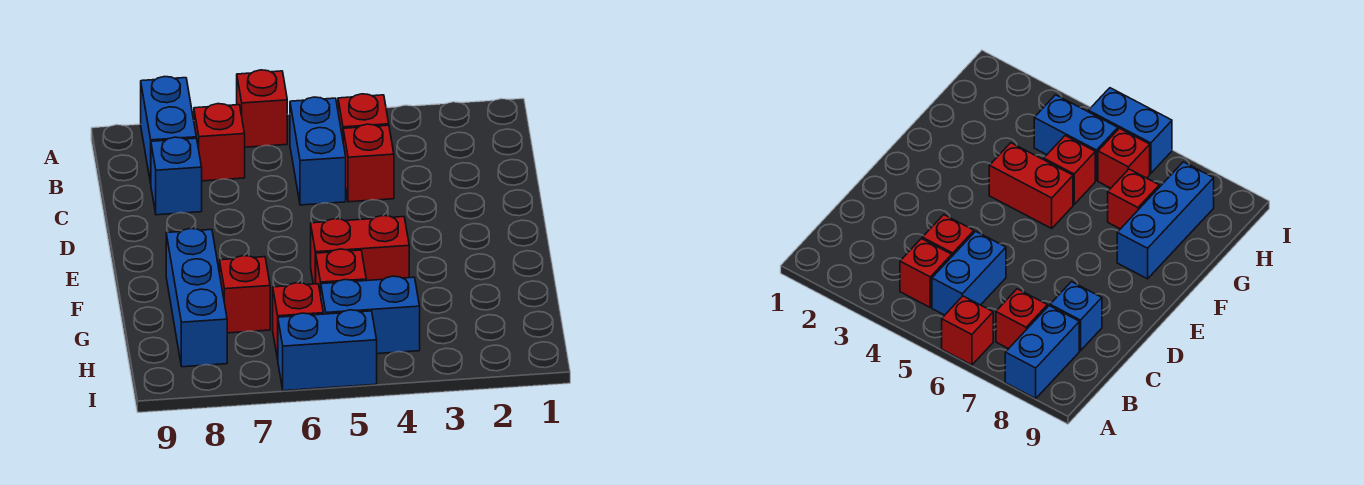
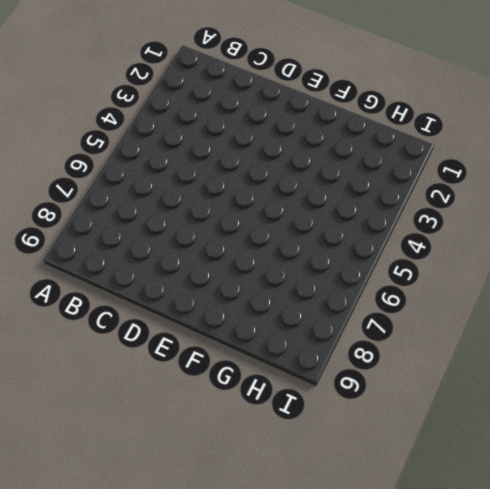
none -> red brick A6 level 1
none -> blue brick A8:B8 level 1
none -> red brick B4 level 1

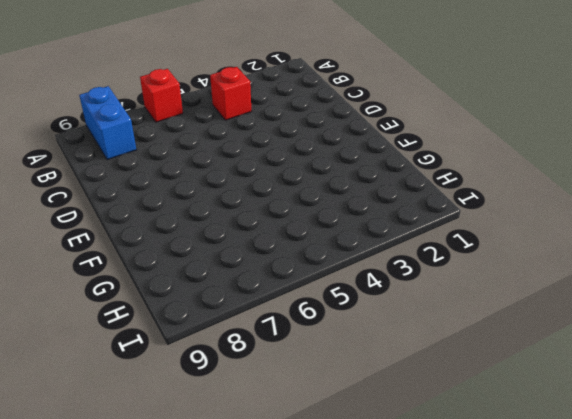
none -> blue brick B5:C5 level 1
none -> red brick B7 level 1
none -> red brick C4 level 1

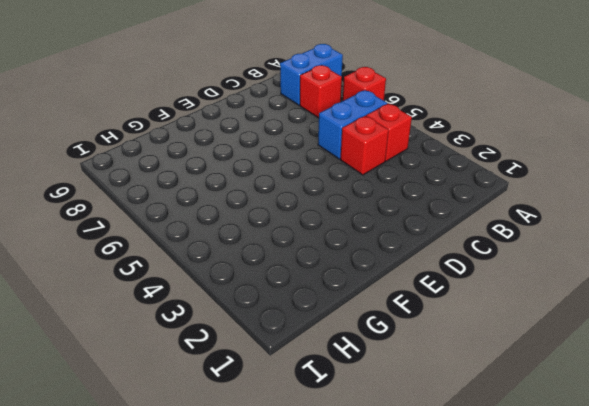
none -> blue brick C8 level 1
none -> red brick F4:F5 level 1
none -> blue brick F8:H8 level 1

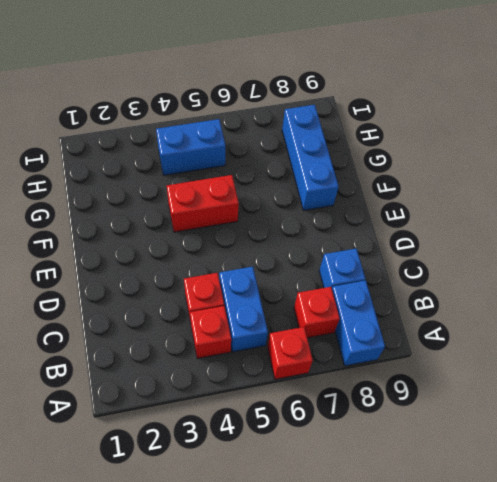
none -> red brick G5 level 1
none -> red brick G7 level 1
none -> red brick H6 level 1

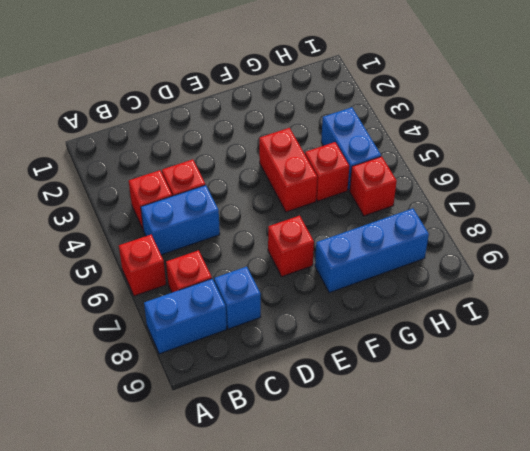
red brick E7 level 1 -> red brick G7 level 1
none -> blue brick I5:I6 level 1

